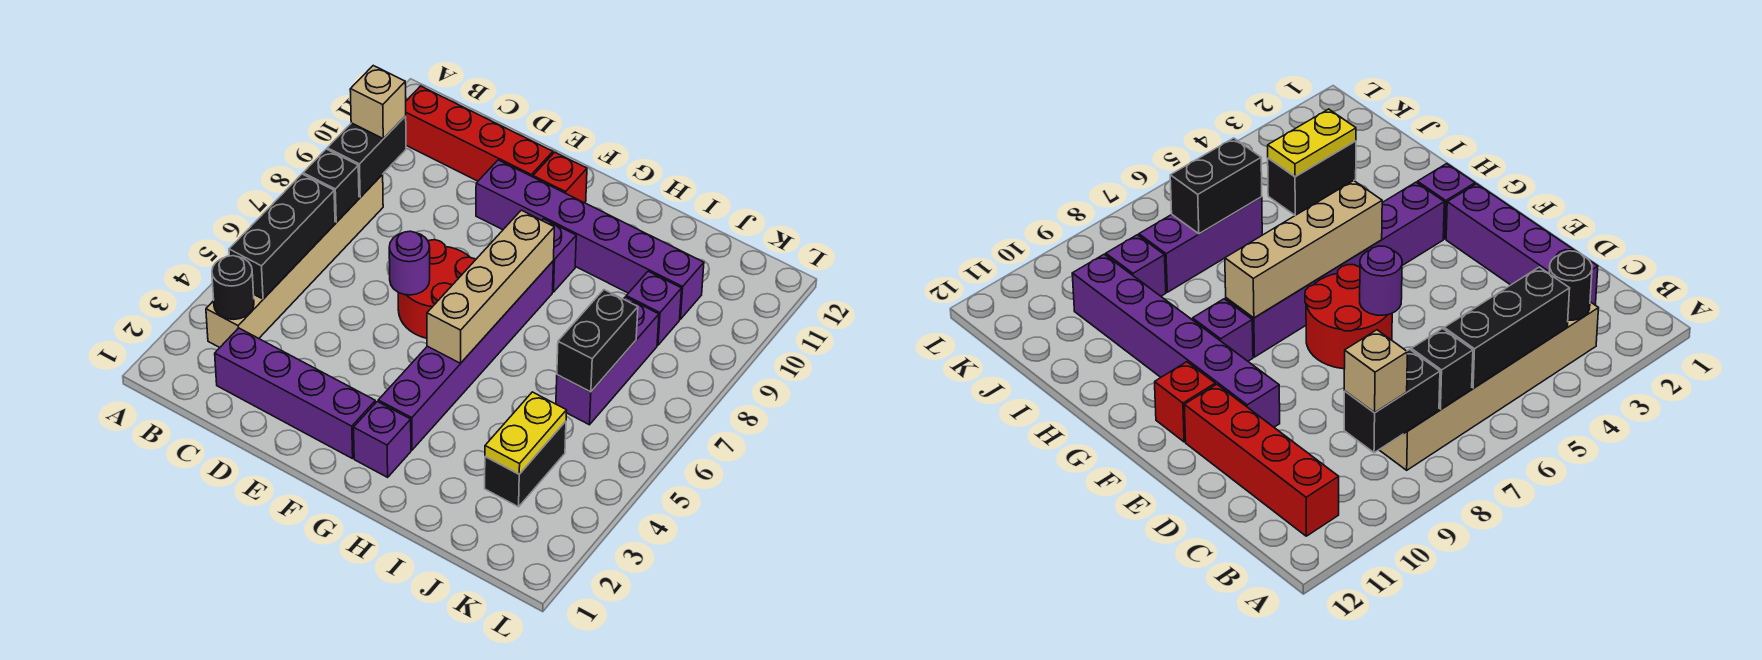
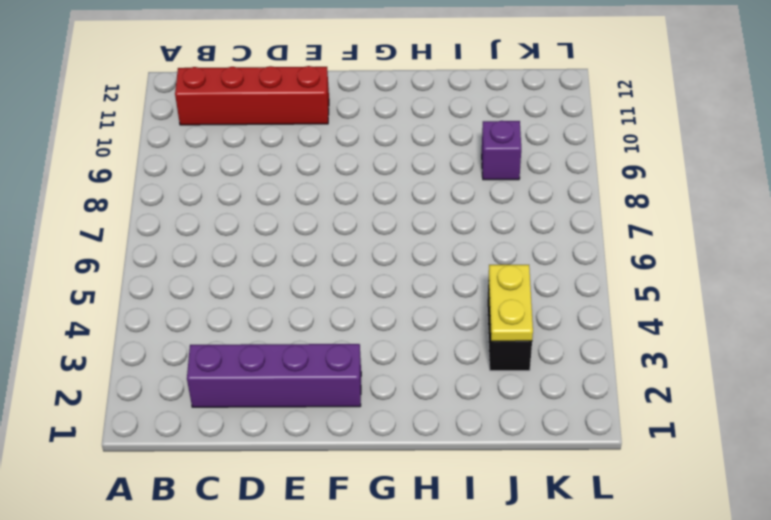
none -> tan brick B3:B8 level 1
none -> red round brick E6:F7 level 1
none -> purple brick E10:J10 level 1

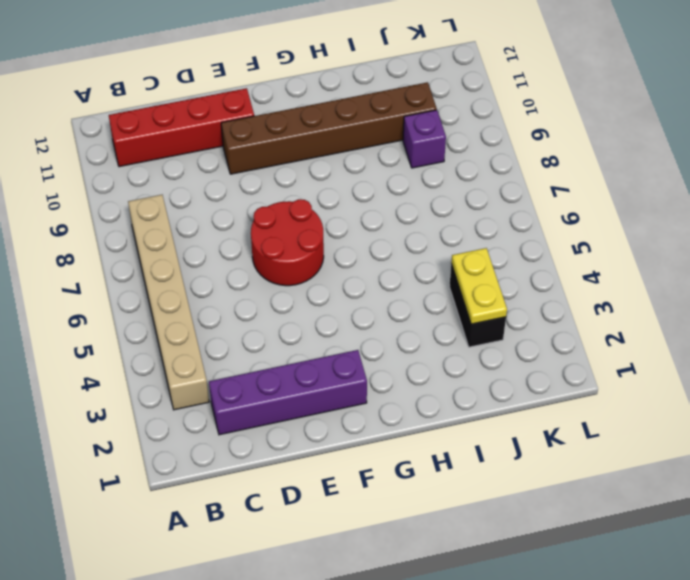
brown brick E10:J10 level 1 -> purple brick E10:J10 level 1
none -> red brick F11 level 1
none -> purple brick G2 level 1
none -> purple brick G3:G8 level 1

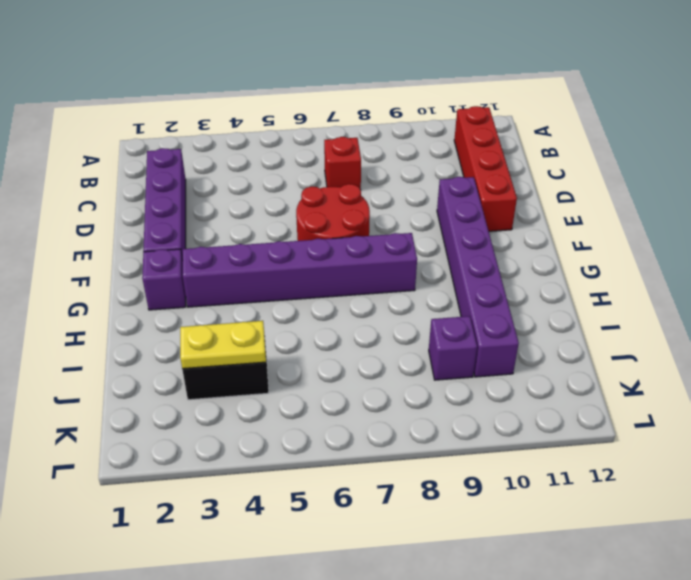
red brick C7 level 1 -> red brick F11 level 1
none -> tan brick B3:B8 level 1
none -> purple brick G9 level 1
none -> purple brick J6:J8 level 1

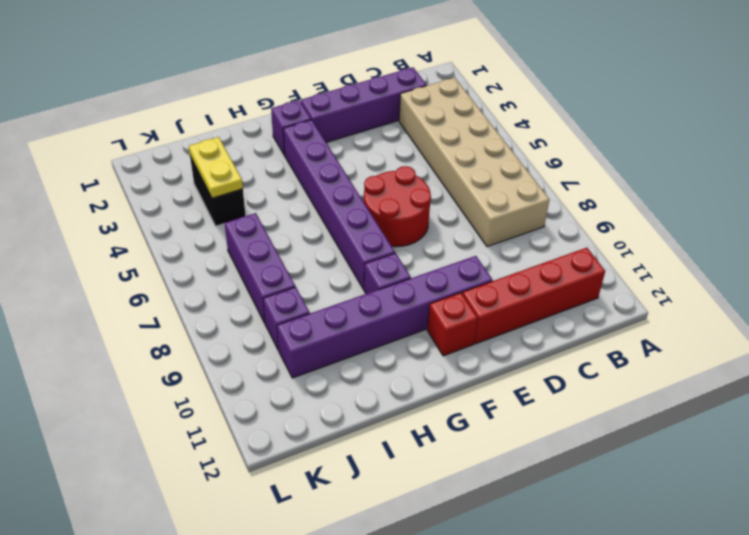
tan brick B3:C8 level 1 -> tan brick B3:B8 level 1
none -> black round brick B3 level 2
none -> black brick B4:B6 level 2
none -> black brick B7 level 2

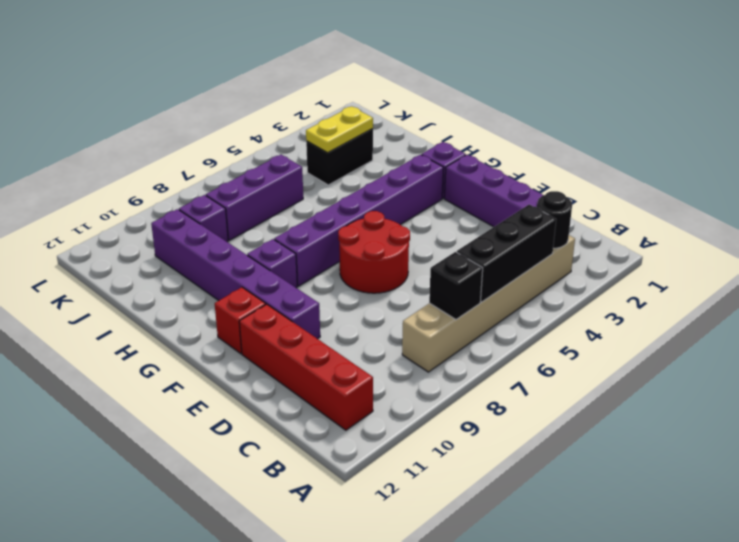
none -> black brick B8:B9 level 2
none -> purple round brick E6 level 2
none -> tan brick G5:G8 level 2

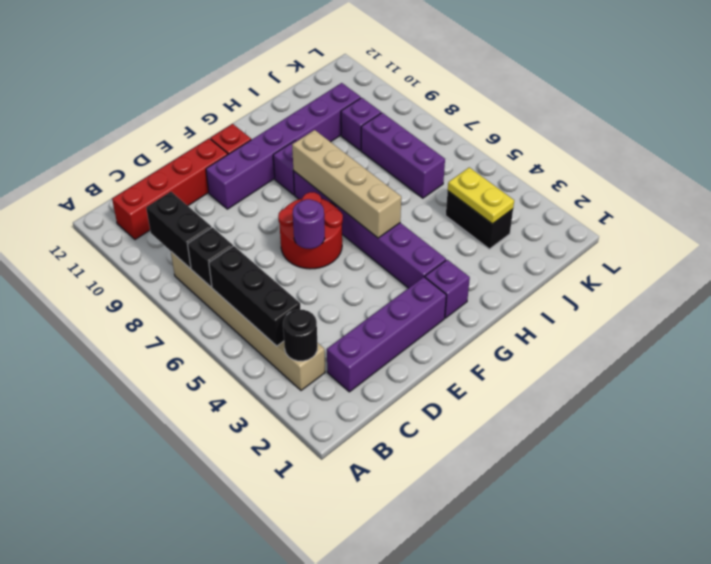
none -> black brick J6:J7 level 2
none -> tan brick B9 level 3

